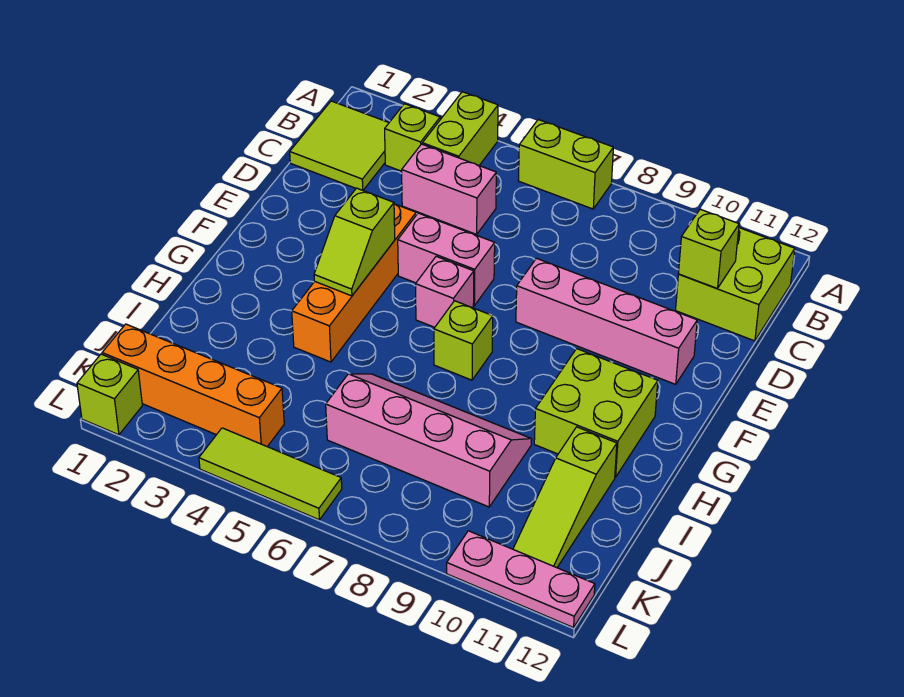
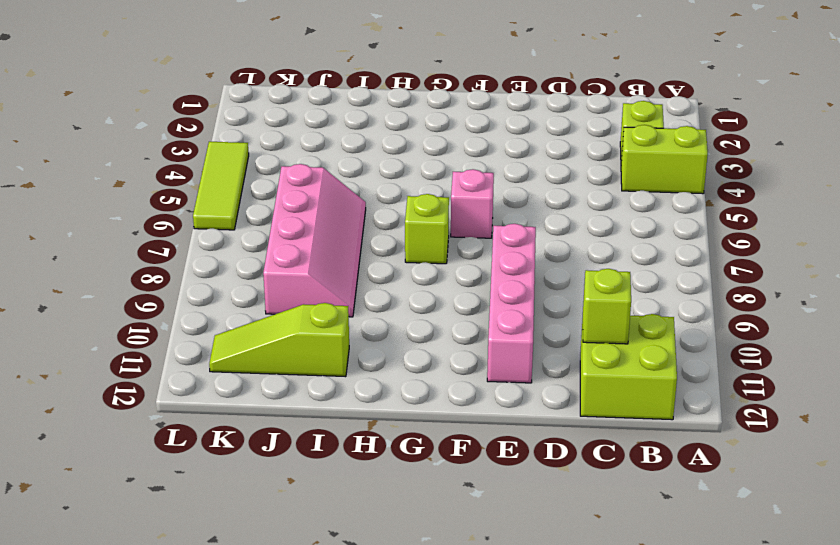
none -> lime brick A6:A7 level 1
none -> lime tile B1:C2 level 1
none -> pink brick C4:C5 level 1

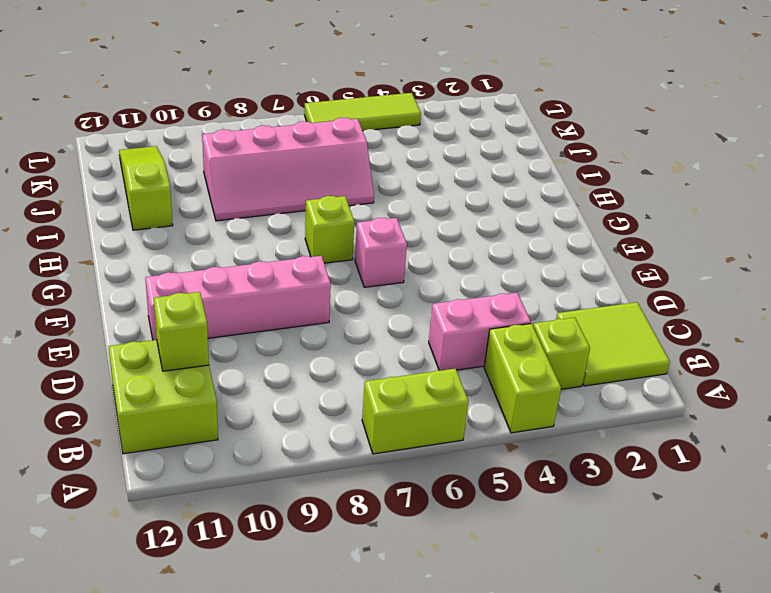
none -> orange brick E4:H4 level 1
none -> pink brick E5:E6 level 1
none -> lime brick G10:H11 level 1

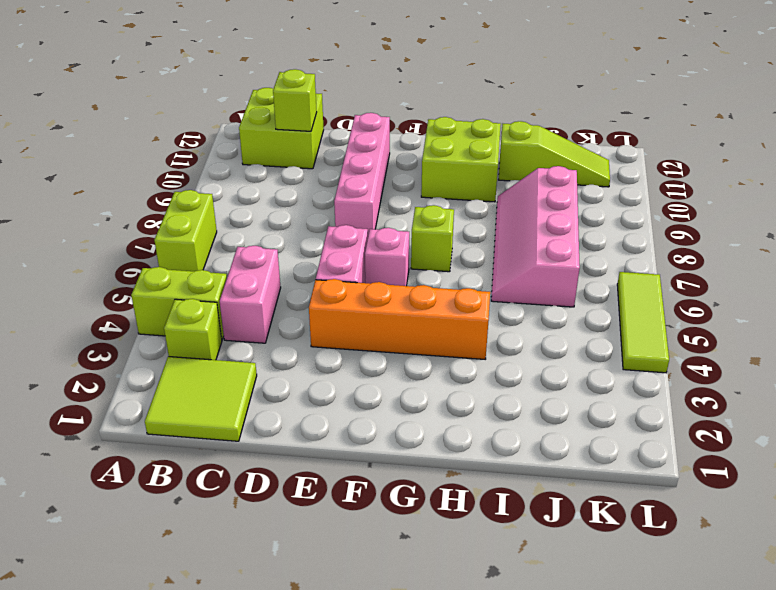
none -> orange brick K1:K4 level 1
none -> lime brick L1 level 1
none -> pink plate L10:L12 level 1

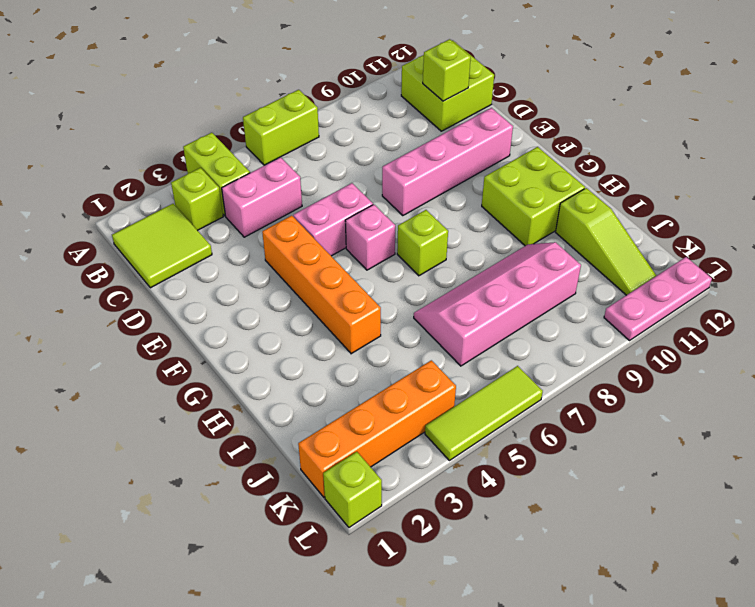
none -> lime slope F4:G4 level 2 top F

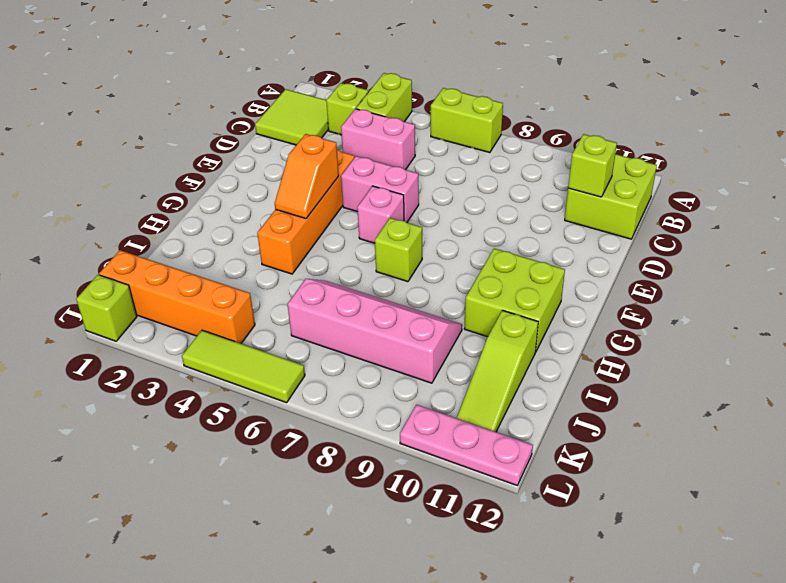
orange slope F4:G4 level 2 top F -> lime slope F4:G4 level 2 top F
none -> pink brick E8:E11 level 1

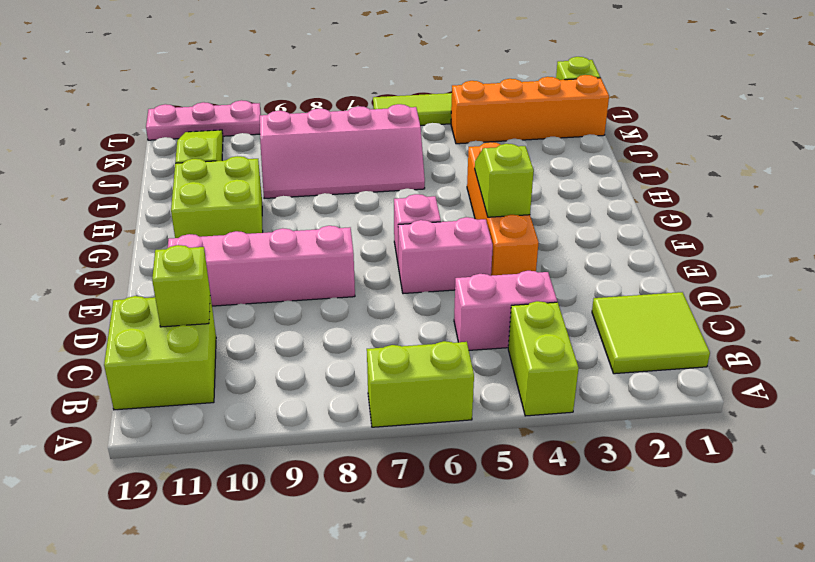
none -> lime brick B3 level 1
none -> lime brick G7 level 1

